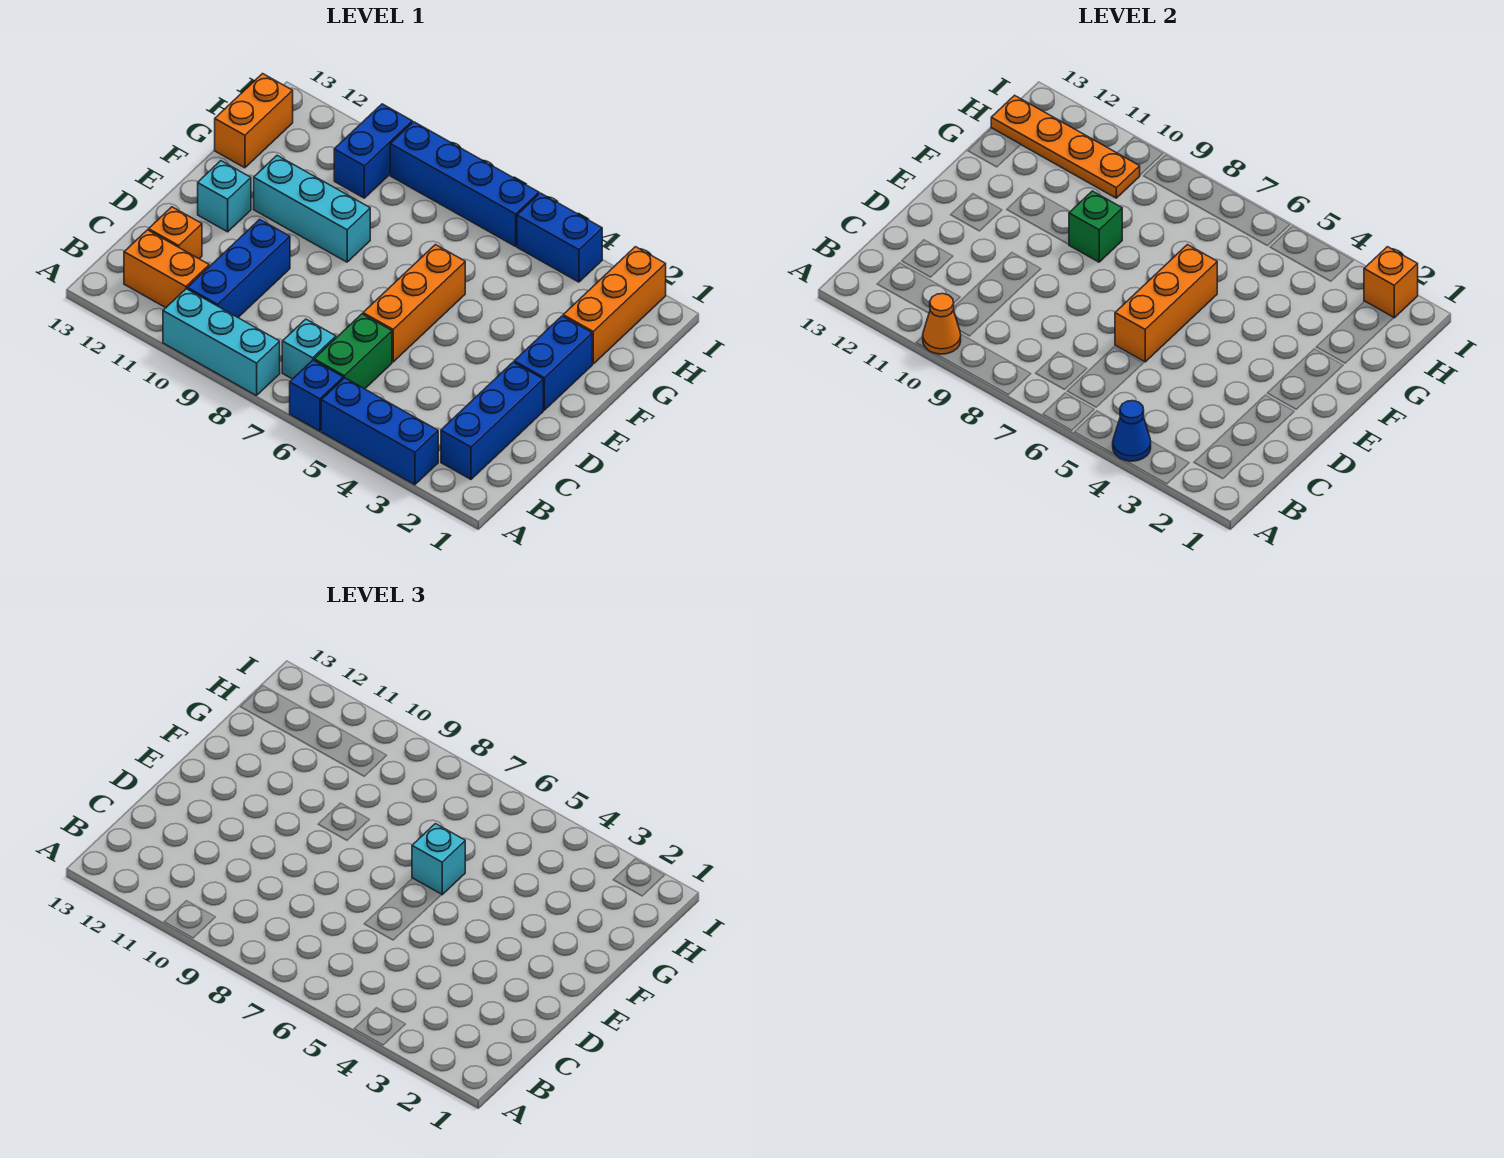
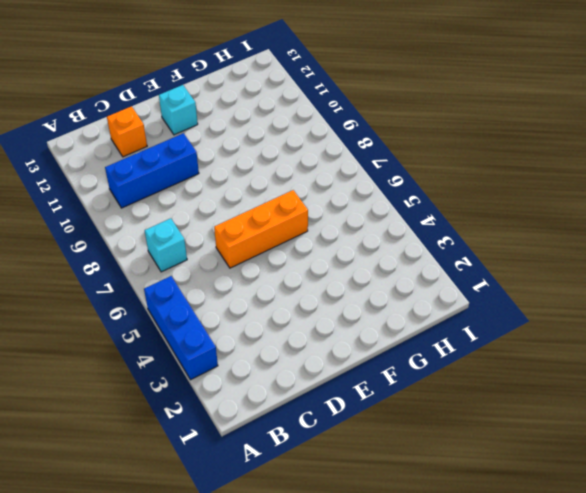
none -> blue brick A6 level 1
none -> cyan brick A8:A10 level 1
none -> blue brick B2:D2 level 1

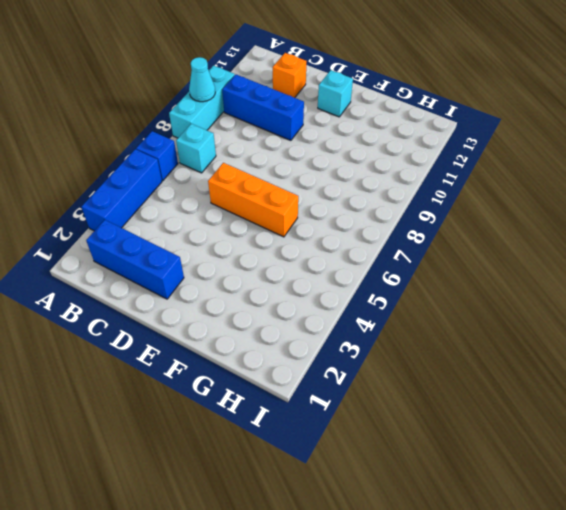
cyan cone A9 level 2 -> none
none -> green brick B6:C6 level 1
none -> orange brick B11:B12 level 1
none -> blue brick E2:F2 level 1

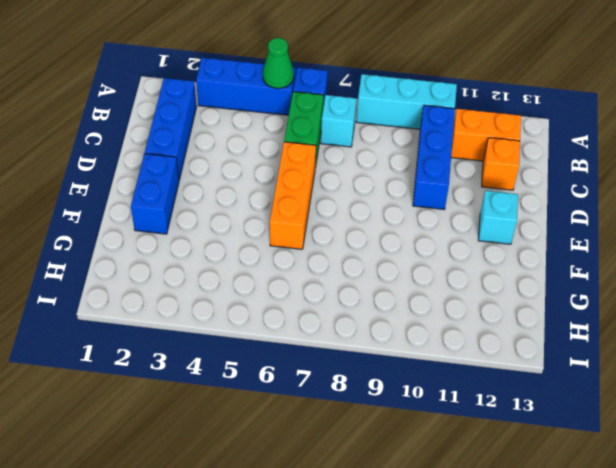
green cone A5 level 2 -> none
none -> cyan brick F9:F11 level 1
none -> orange brick G2:I2 level 1
none -> orange brick G13:H13 level 1

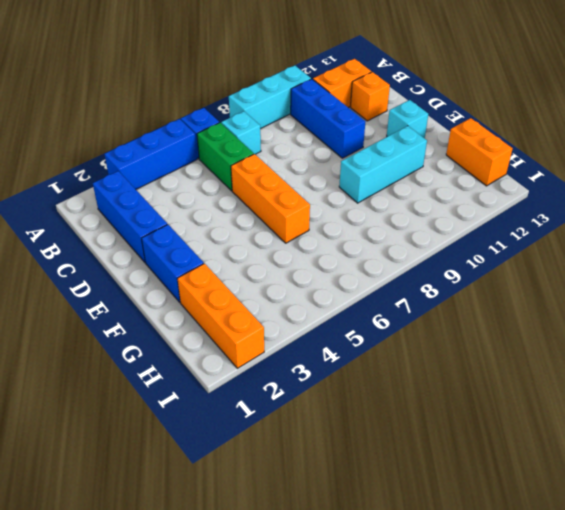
none -> blue brick H10:I10 level 1
none -> blue brick I4:I5 level 1
none -> blue brick I6:I9 level 1

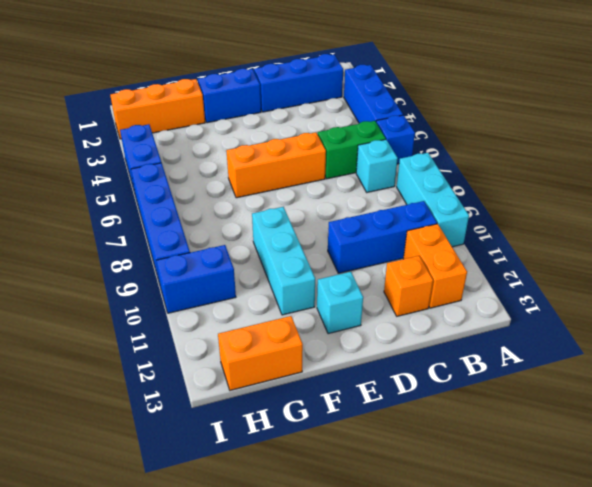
none -> blue cone A4 level 2
none -> orange cone A10 level 2
none -> orange brick D6:F6 level 2

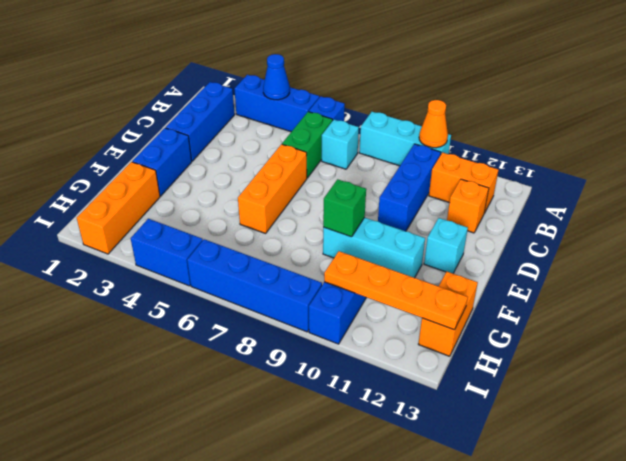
none -> orange brick D6:F6 level 2
none -> orange brick I2 level 2
none -> cyan brick F6 level 3

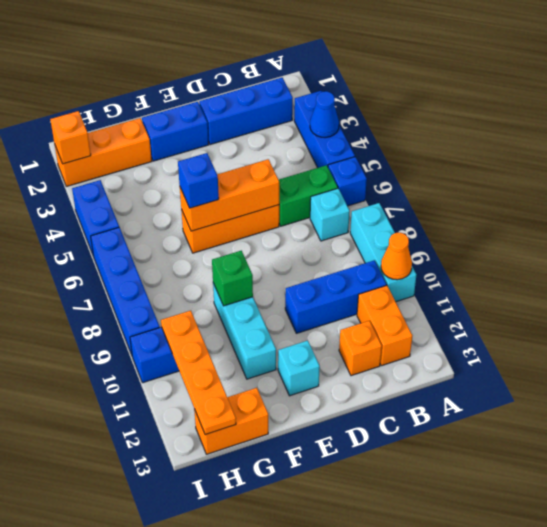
blue brick F6 level 3 -> cyan brick F6 level 3

